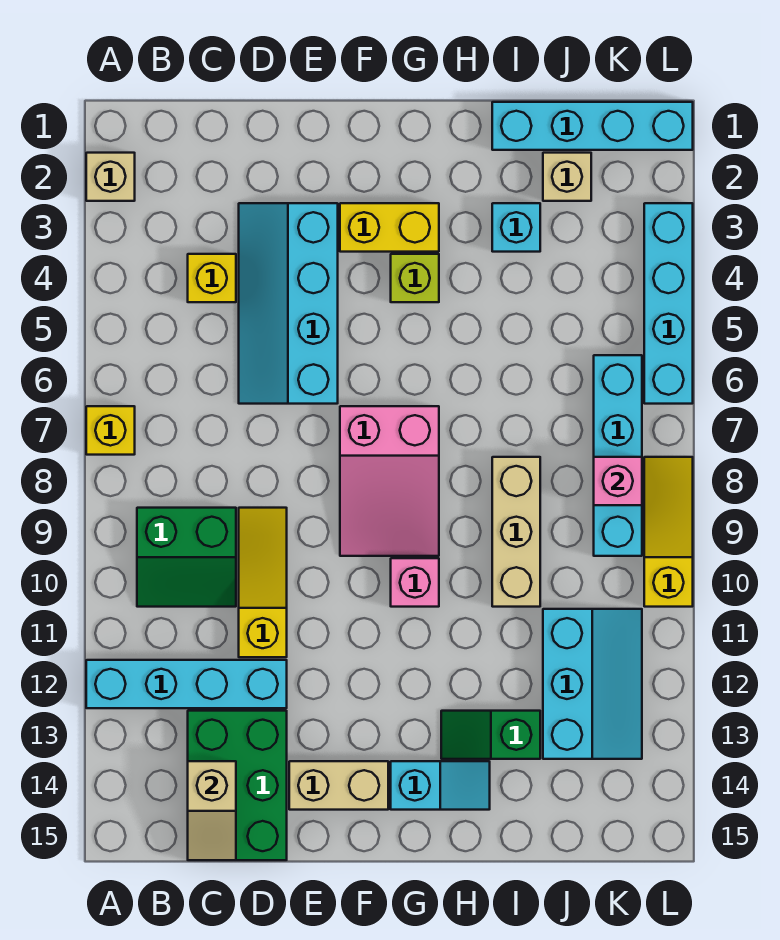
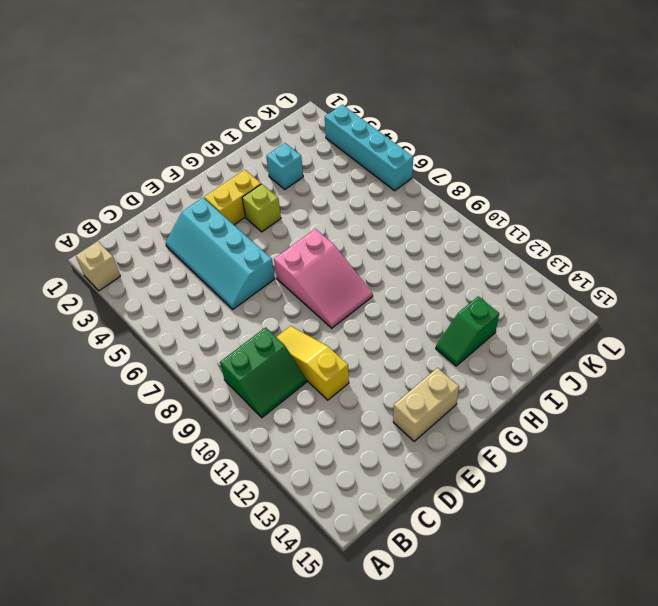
none -> yellow brick A7 level 1
none -> cyan brick A12:D12 level 1
none -> yellow brick C4 level 1

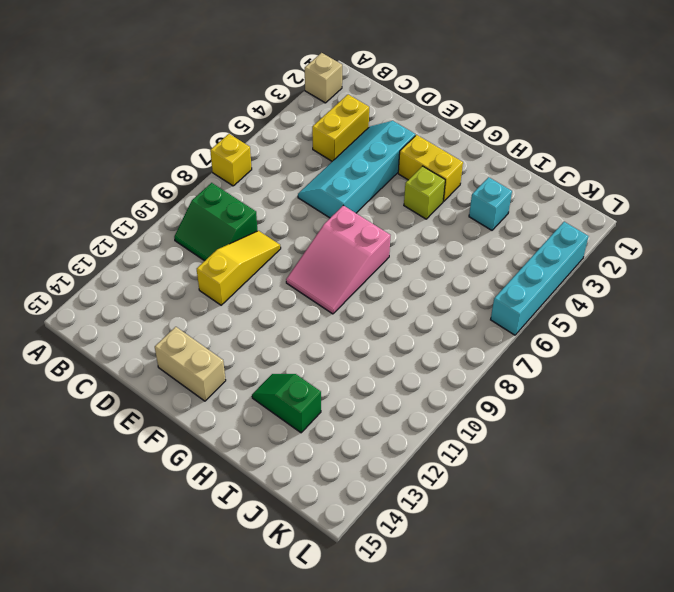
yellow brick C3:C4 level 1 -> yellow brick C4 level 1
none -> cyan brick A12:D12 level 1
none -> green brick C13:D15 level 1
none -> pink brick G10 level 1

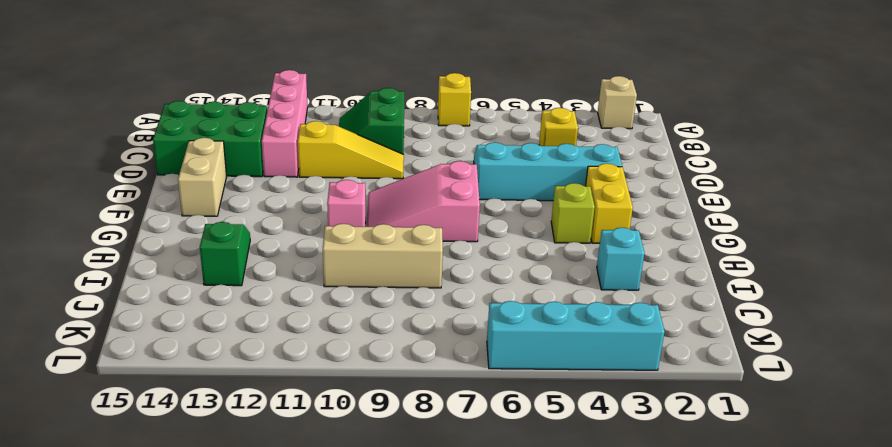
pink brick A12:D12 level 1 -> cyan brick A12:D12 level 1
none -> cyan slope G14:H14 level 1 top G
none -> cyan brick I1:L1 level 1
none -> tan brick J2 level 1

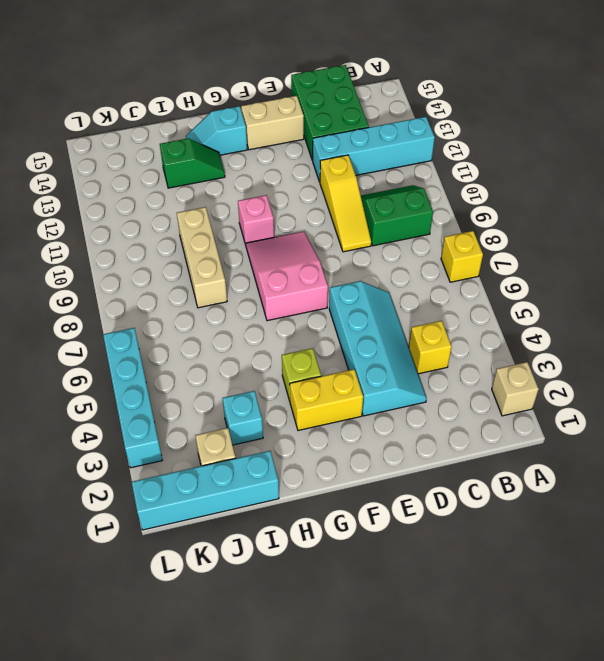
none -> cyan slope J11:K13 level 1 top J
none -> cyan brick K6:K9 level 1
none -> yellow slope L8:L10 level 1 top 10

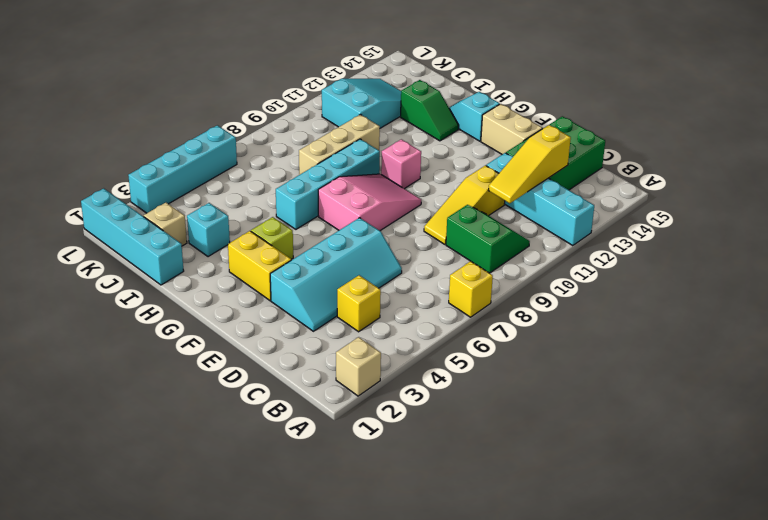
yellow slope C11:C13 level 2 top 13 -> yellow slope L8:L10 level 1 top 10
cyan brick H6:H9 level 1 -> cyan brick K6:K9 level 1
cyan slope J11:K13 level 1 top 11 -> cyan slope J11:K13 level 1 top J
none -> tan slope C14:C15 level 2 top 14
none -> pink brick K8 level 2

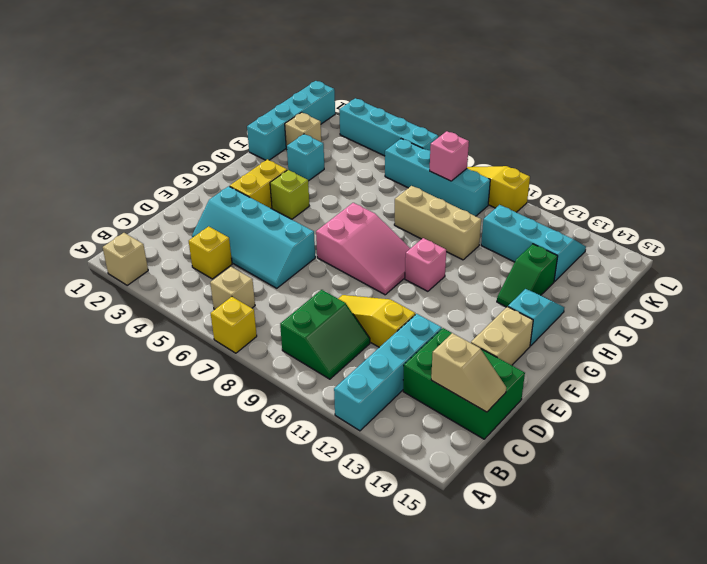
tan brick B6 level 1 -> none

